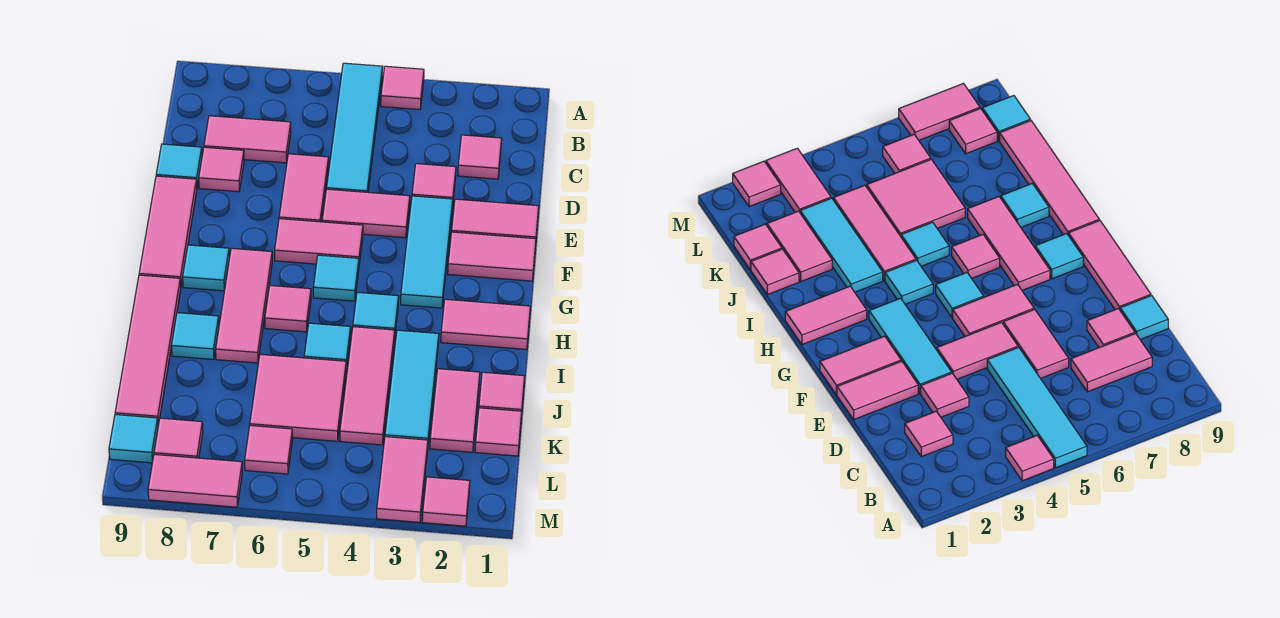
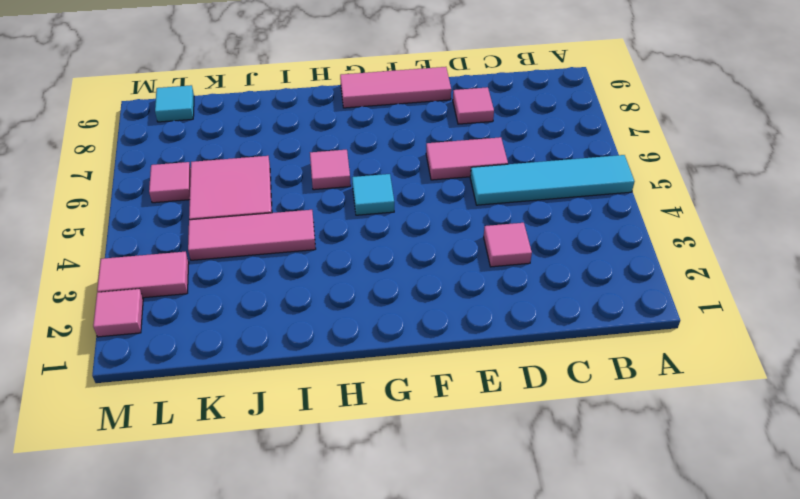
none -> pink tile A4 level 1
none -> pink tile C2 level 1
none -> pink tile C7:C8 level 1
none -> cyan tile D9 level 1

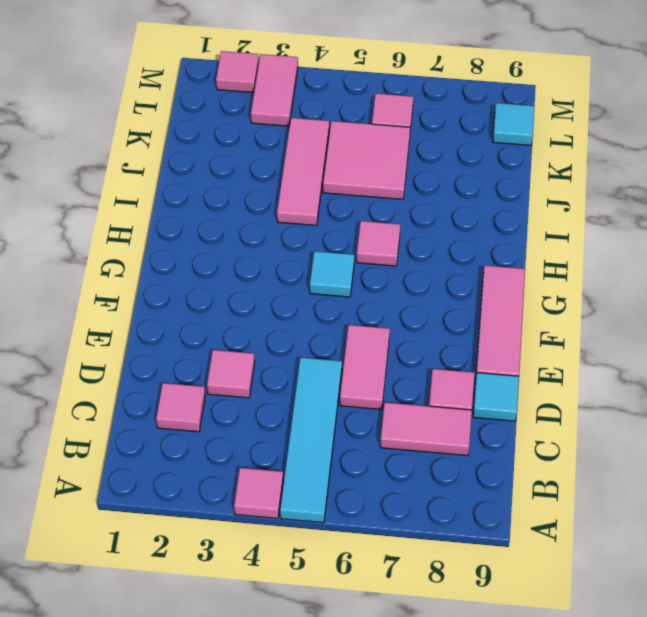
none -> pink tile E1:E2 level 1
none -> cyan tile E3:G3 level 1
none -> pink tile E4:E5 level 1
none -> pink tile F1:F2 level 1

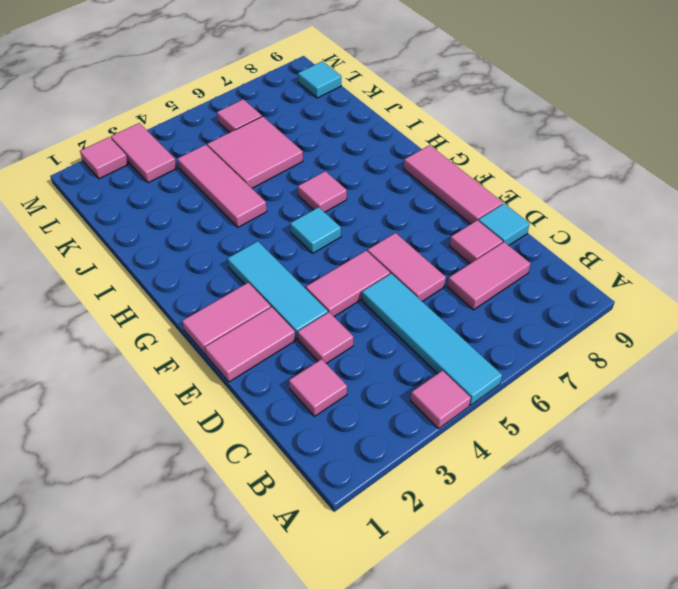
none -> pink tile F5:F6 level 1
none -> pink tile G7:I7 level 1
none -> cyan tile G8 level 1
none -> pink tile H1:H2 level 1

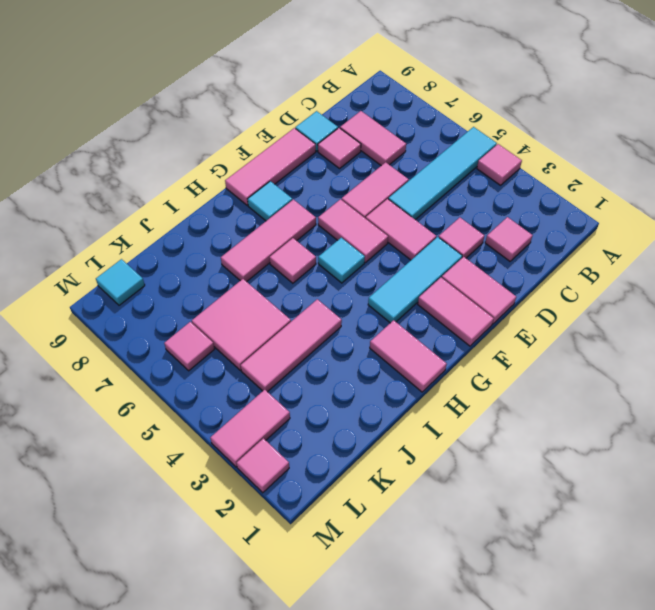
none -> cyan tile H4 level 1
none -> pink tile H9:K9 level 1
none -> cyan tile I3:K3 level 1
none -> cyan tile I5 level 1

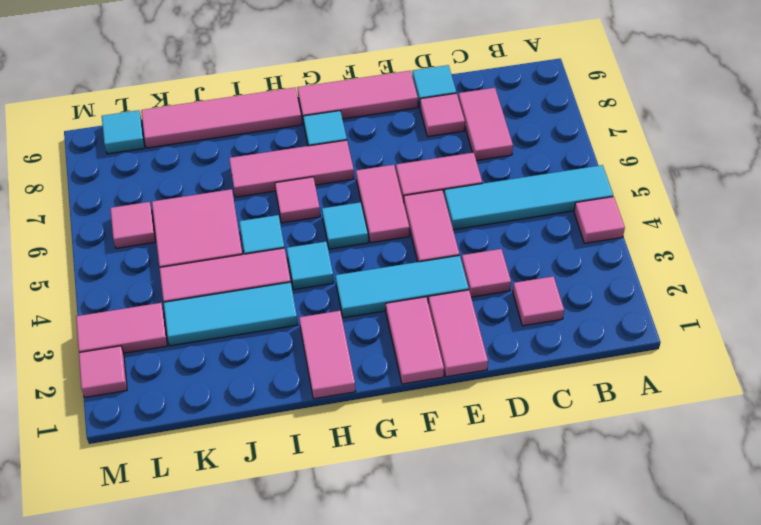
none -> cyan tile I8 level 1
none -> pink tile J1 level 1
none -> pink tile J2:K2 level 1
none -> pink tile K1 level 1

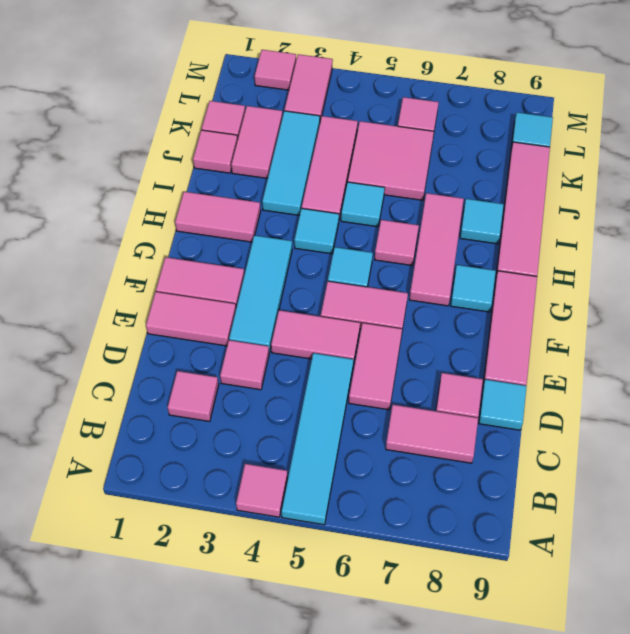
none -> pink tile L8 level 1
none -> pink tile M7:M8 level 1

